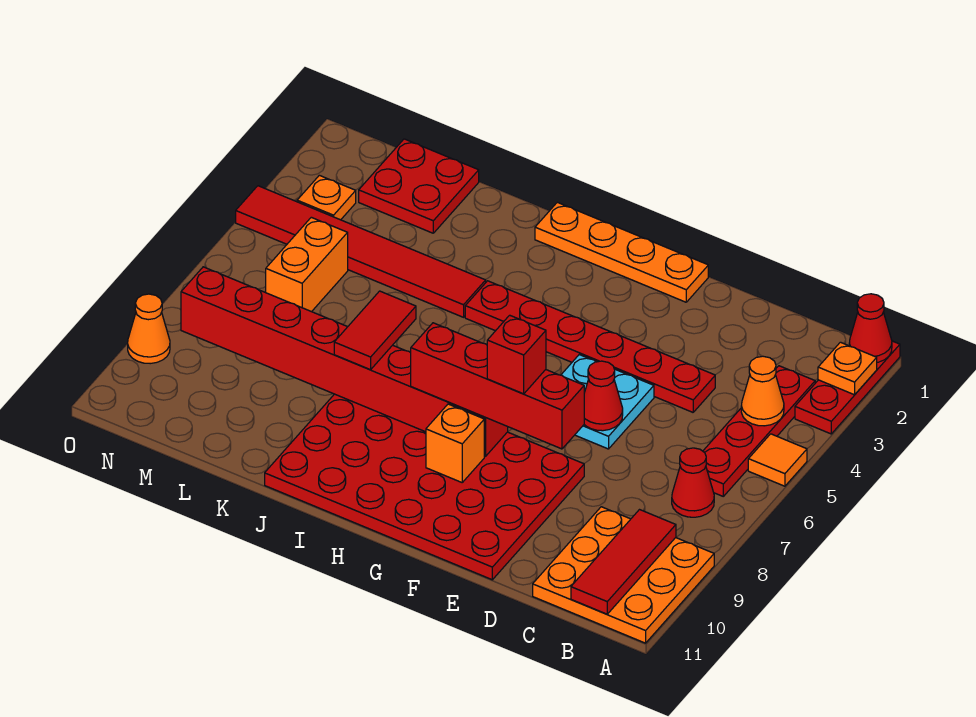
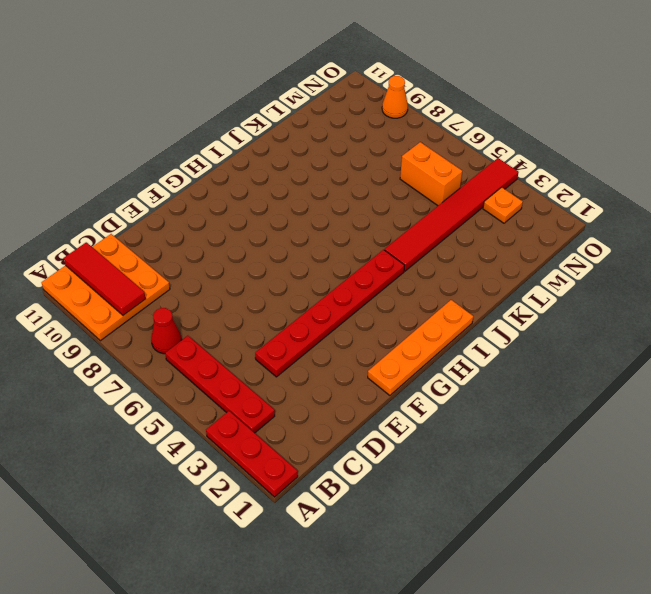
none -> orange tile A5 level 1
none -> cyan plate E5:F6 level 1
none -> red plate E8:J11 level 1

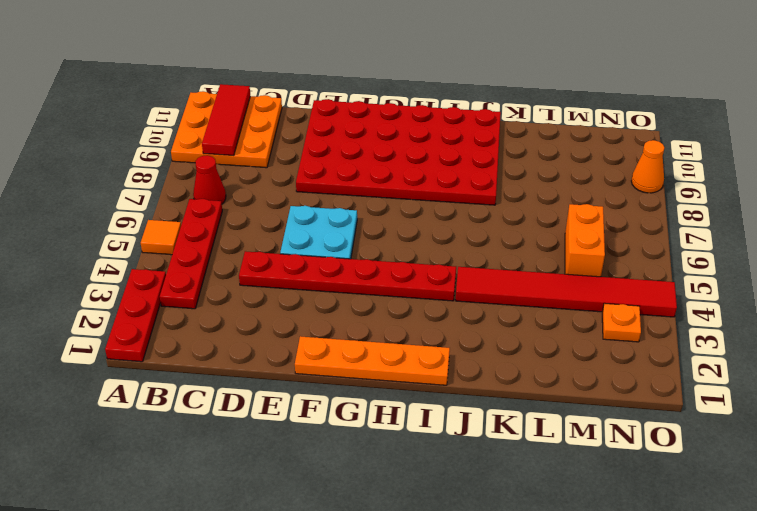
none -> red plate L1:M2 level 1
none -> red cone A1 level 2
none -> orange plate A2 level 2

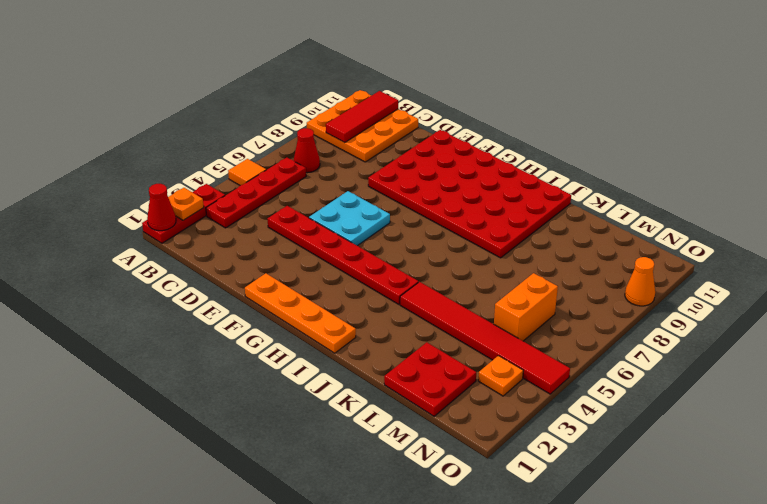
none -> orange cone B4 level 2
none -> red cone E6 level 2
none -> red brick G8:N8 level 2

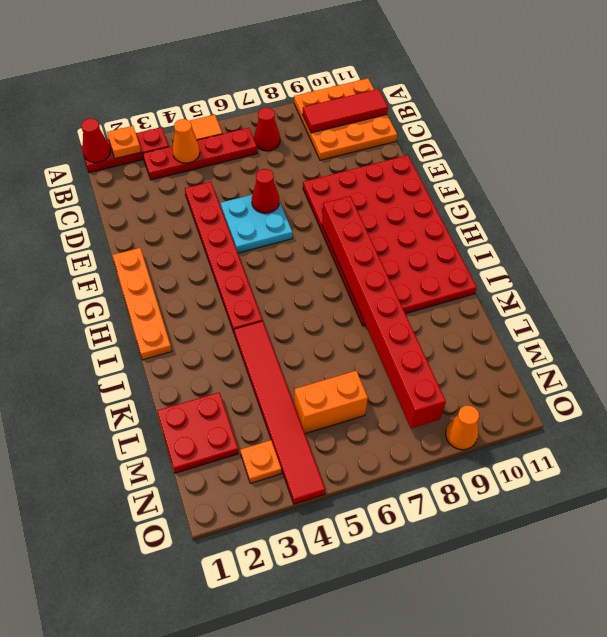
none -> orange brick G9 level 2
none -> red brick E8:H8 level 3
none -> red tile J7:J8 level 3

